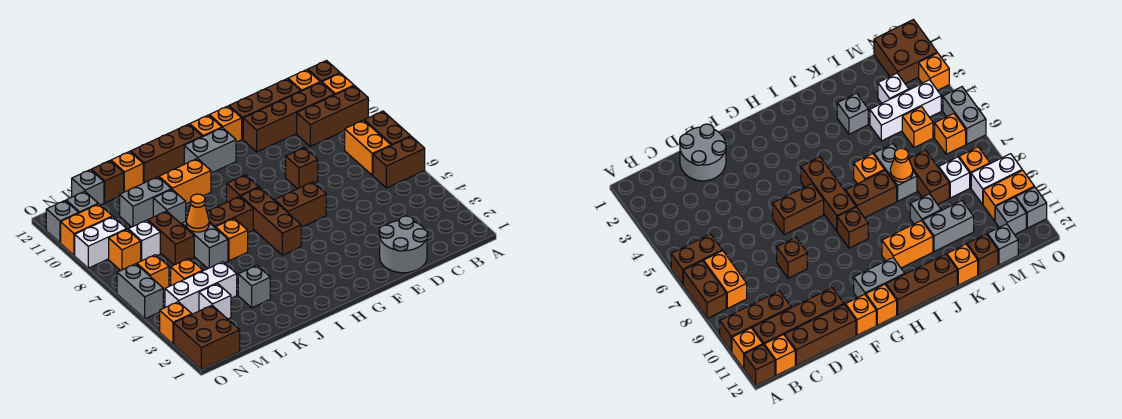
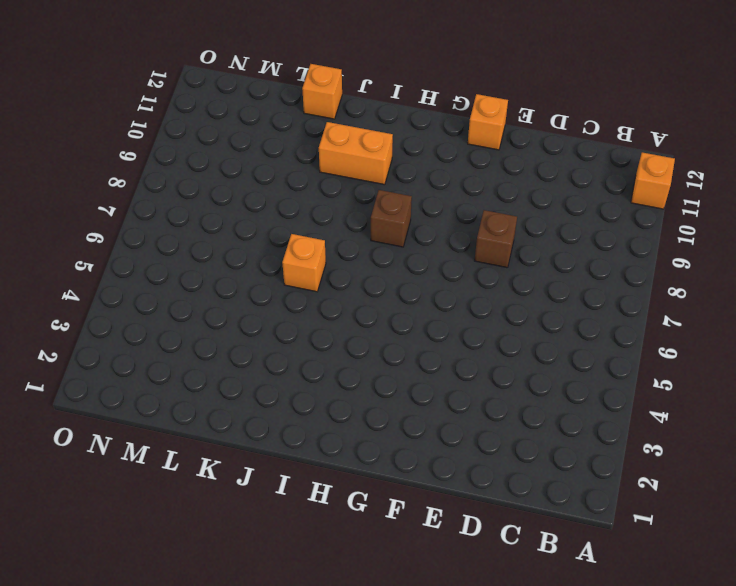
none -> brown brick A6:B6 level 1
none -> brown brick A7:A8 level 1
none -> brown brick A10:C10 level 1
none -> brown brick A12 level 1

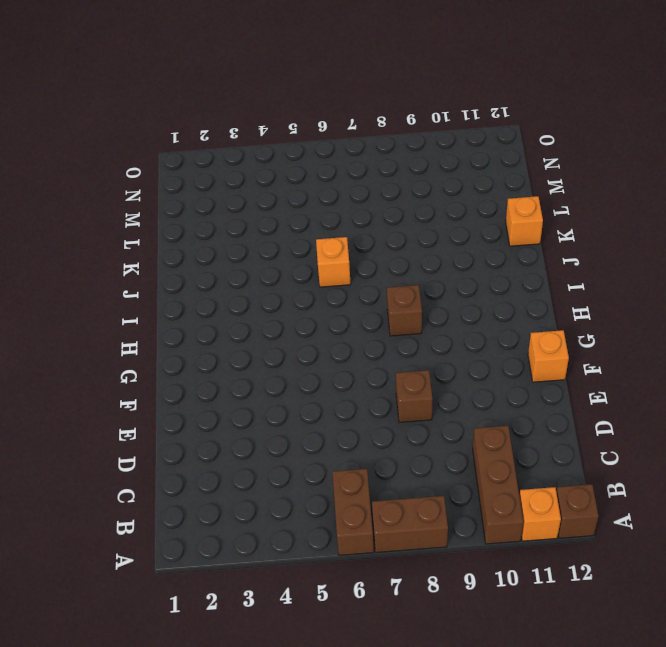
none -> orange brick B7:B8 level 1
none -> brown brick B11:E11 level 1
none -> orange brick B12 level 1
none -> brown brick C12:E12 level 1

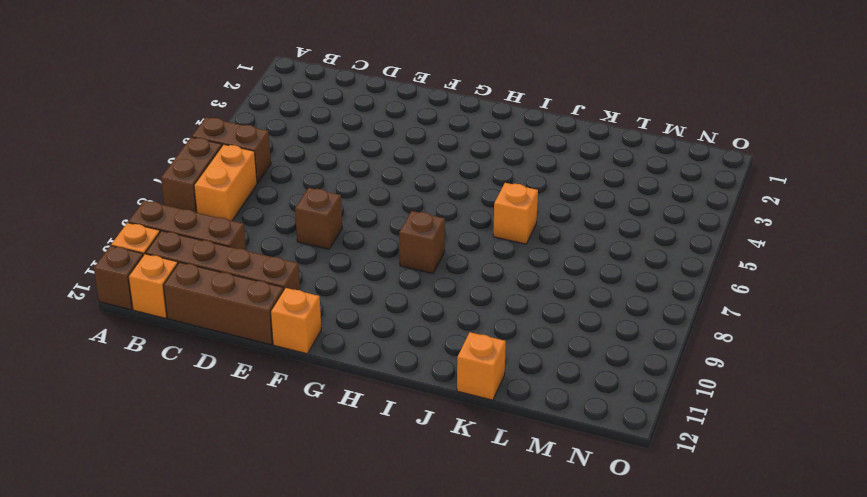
none -> grey round brick D1:E2 level 1
none -> brown brick F6:G6 level 1
none -> grey brick G11:H11 level 1
none -> orange brick G12 level 1

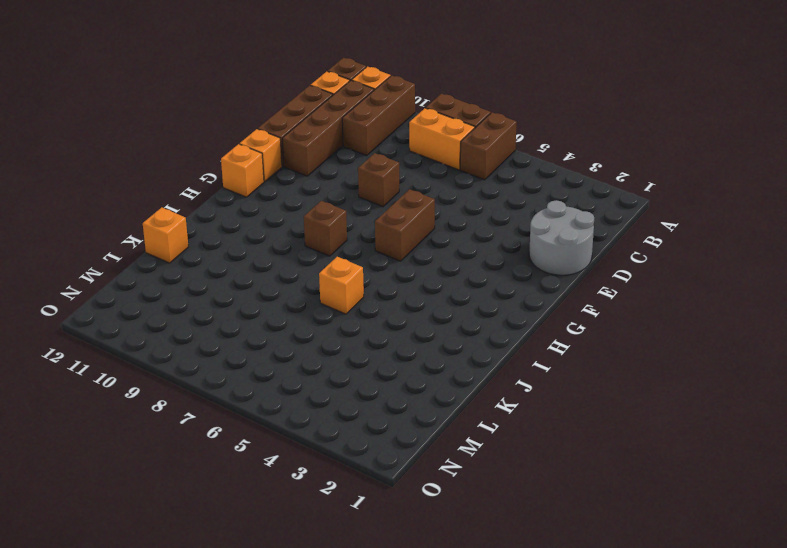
none -> grey brick G11:H11 level 1
none -> brown brick H5:H7 level 1
none -> brown brick H12:J12 level 1
none -> brown brick I7:J7 level 1

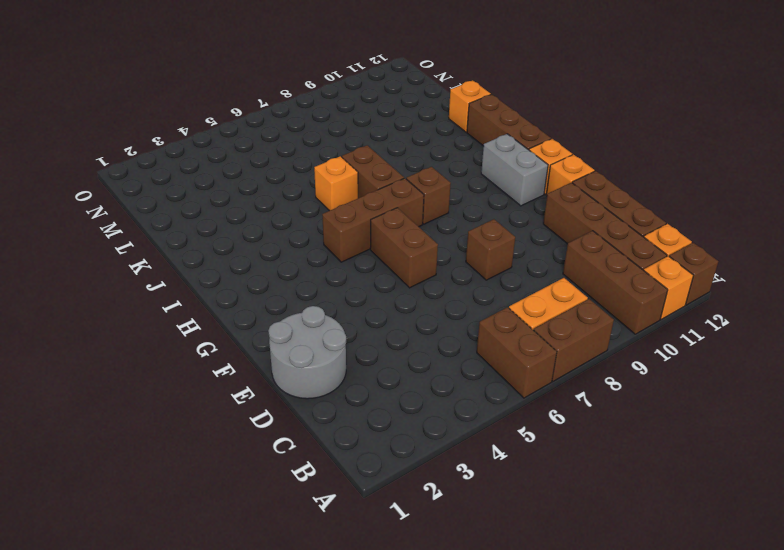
none -> orange brick I10:J10 level 1
none -> grey brick K3 level 1
none -> grey brick K6:K7 level 1
none -> grey brick K9 level 1

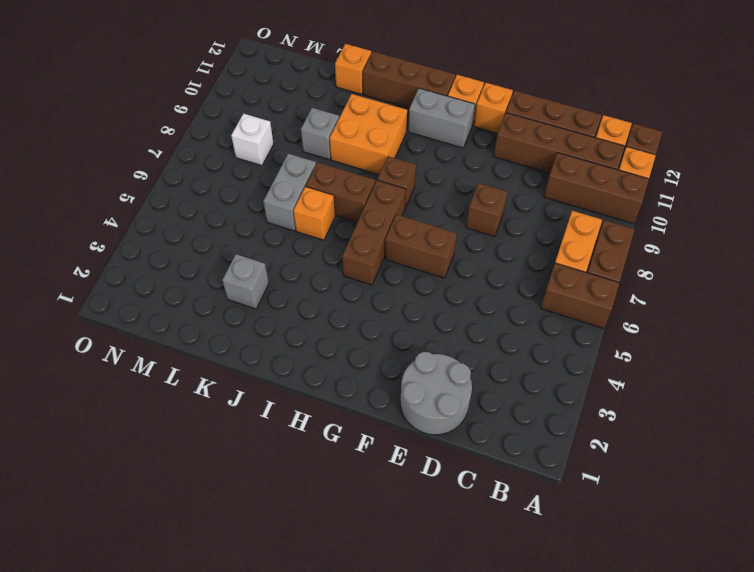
orange brick I9:J10 level 1 -> orange brick I10:J10 level 1
none -> grey brick K10:L10 level 1
none -> white brick L4:N4 level 1
none -> brown brick L7:L8 level 1
none -> brown brick L12 level 1

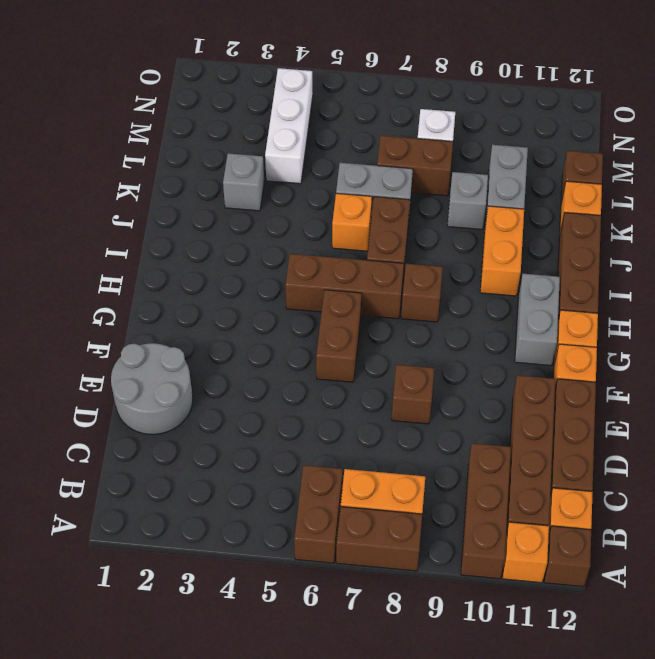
none -> white brick M3 level 1
none -> orange brick M5 level 1
none -> grey brick M12 level 1
none -> brown brick N1:O2 level 1

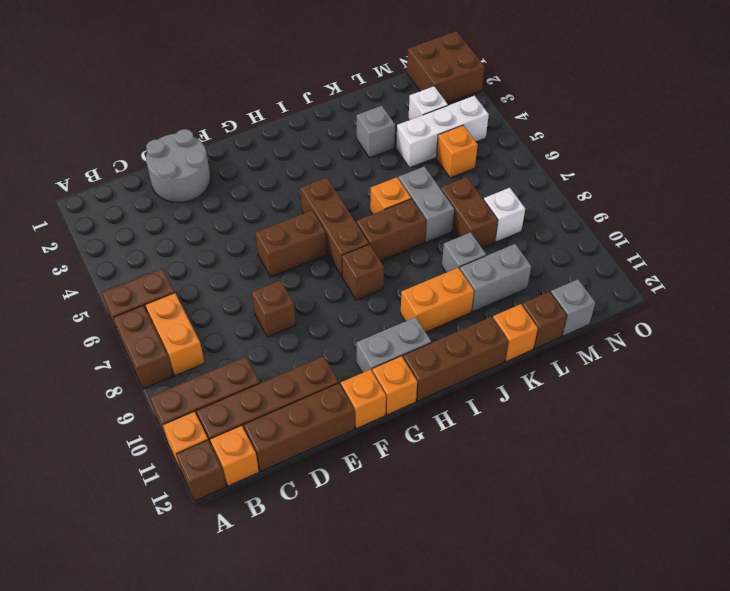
none -> orange brick N6 level 1
none -> orange brick N8 level 1
none -> white brick N9:O9 level 1
none -> orange brick N10:O10 level 1

